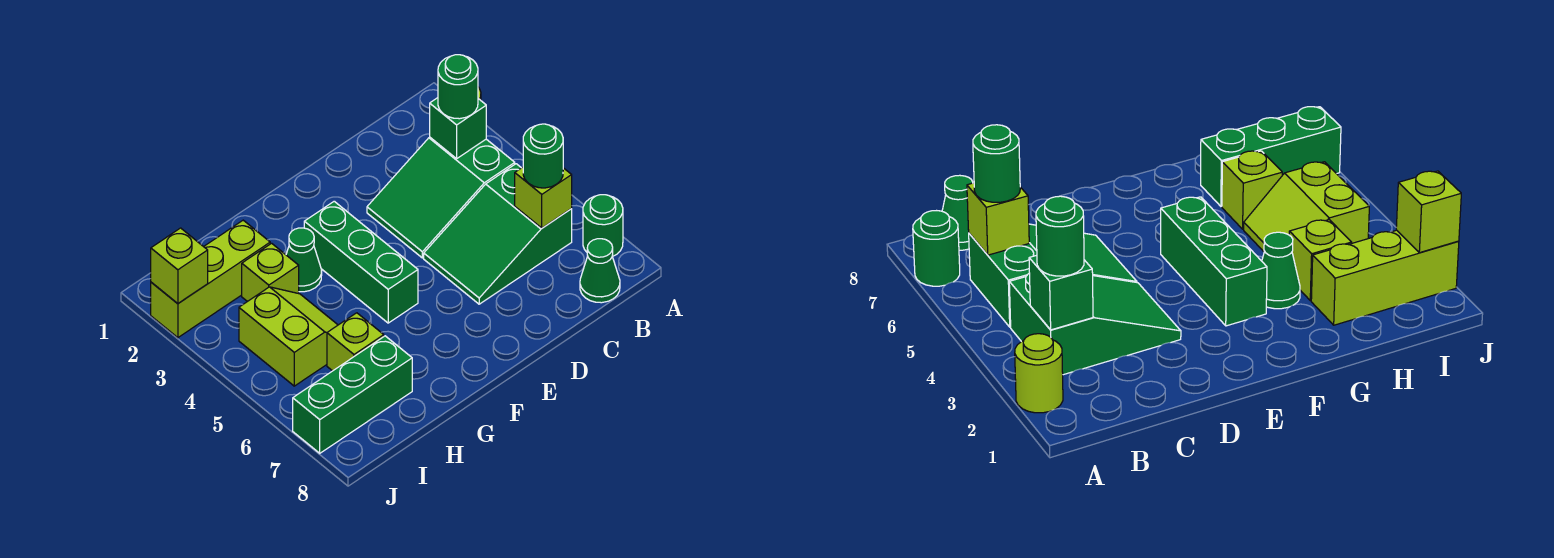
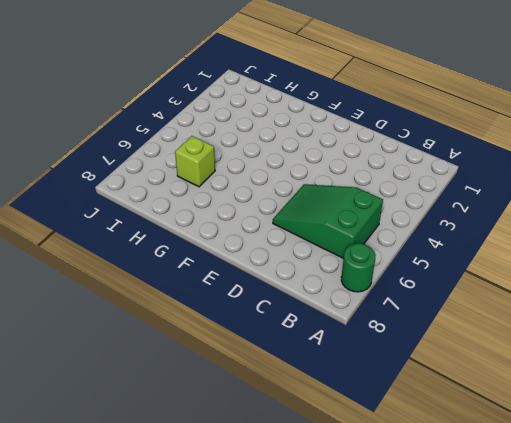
none -> lime round brick A2 level 1
none -> green slope B3:D4 level 1 top B
none -> green cone B8 level 1

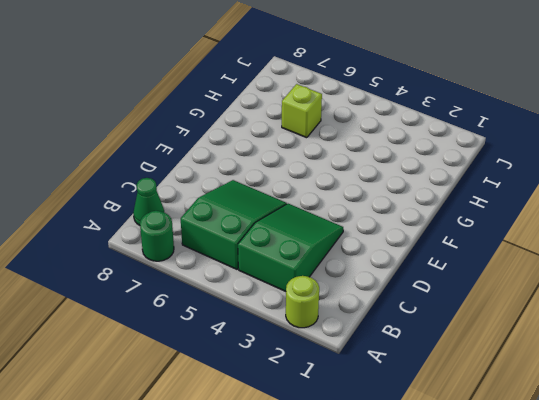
none -> green brick F3:F5 level 1
none -> green cone G3 level 1
none -> lime brick H2:J2 level 1

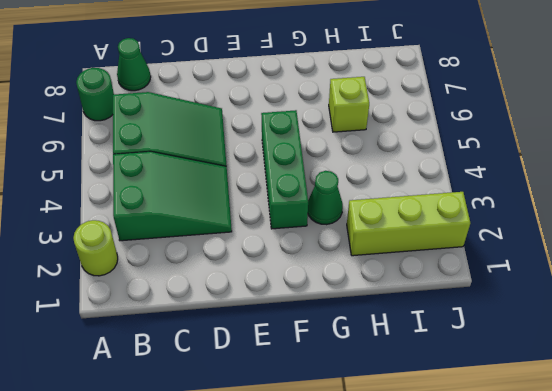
none -> lime brick H3 level 1
none -> lime slope H4:I5 level 1 top I
none -> green brick H7:J7 level 1

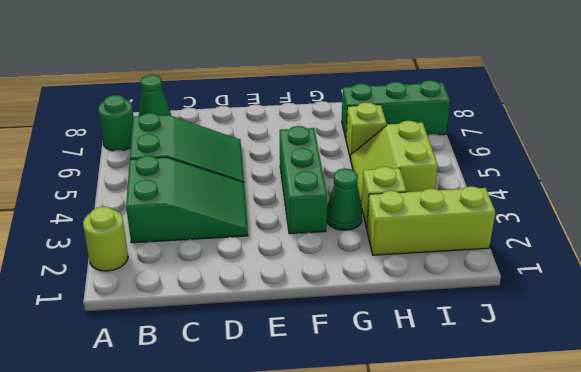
none -> green brick B3 level 2
none -> lime brick B6 level 2
none -> lime brick J2 level 2

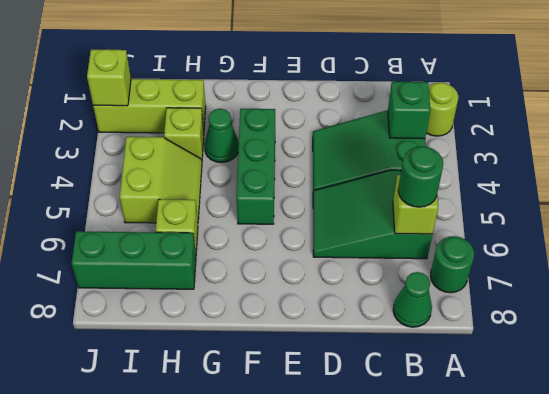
none -> green round brick B3 level 3

